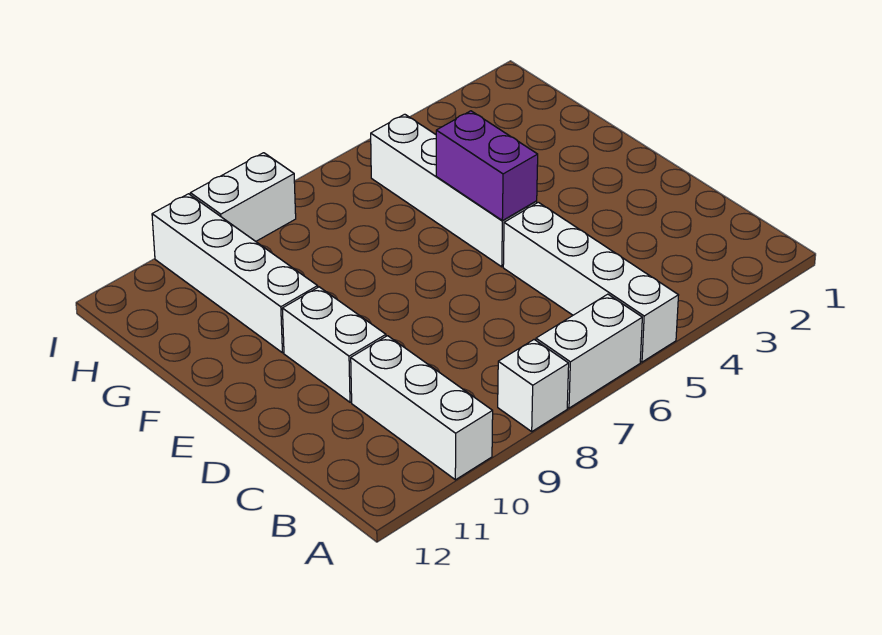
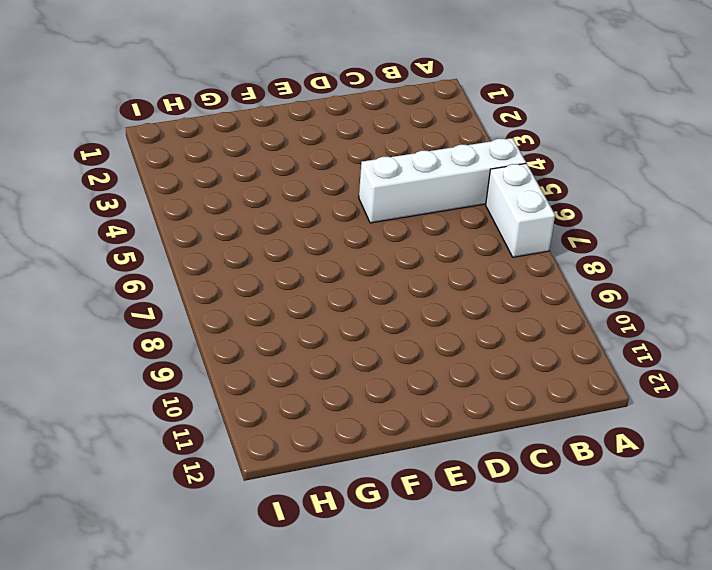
none -> white brick A8 level 1
none -> white brick A10:C10 level 1

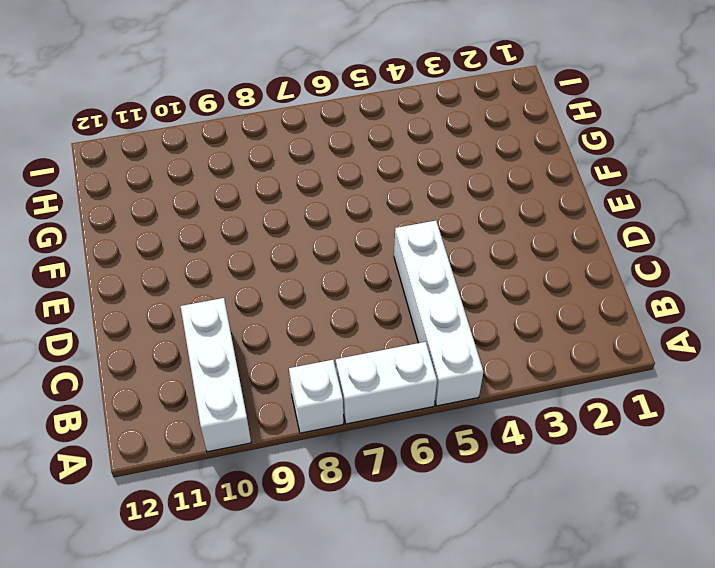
none -> white brick D10:E10 level 1
none -> white brick E5:H5 level 1

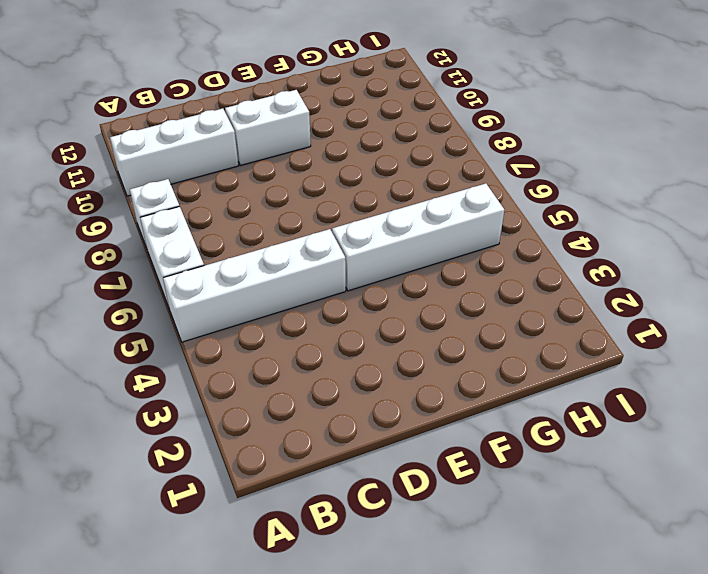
none -> white brick F10:I10 level 1
none -> white brick I8:I9 level 1

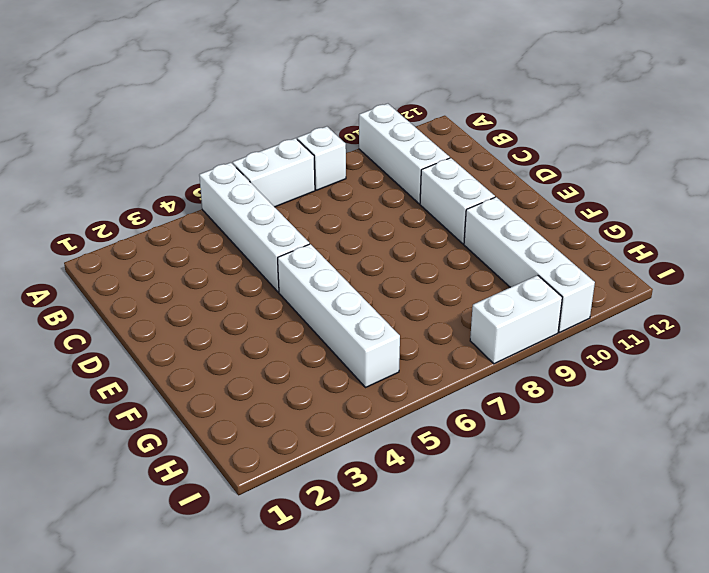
none -> purple brick E5:F5 level 2

